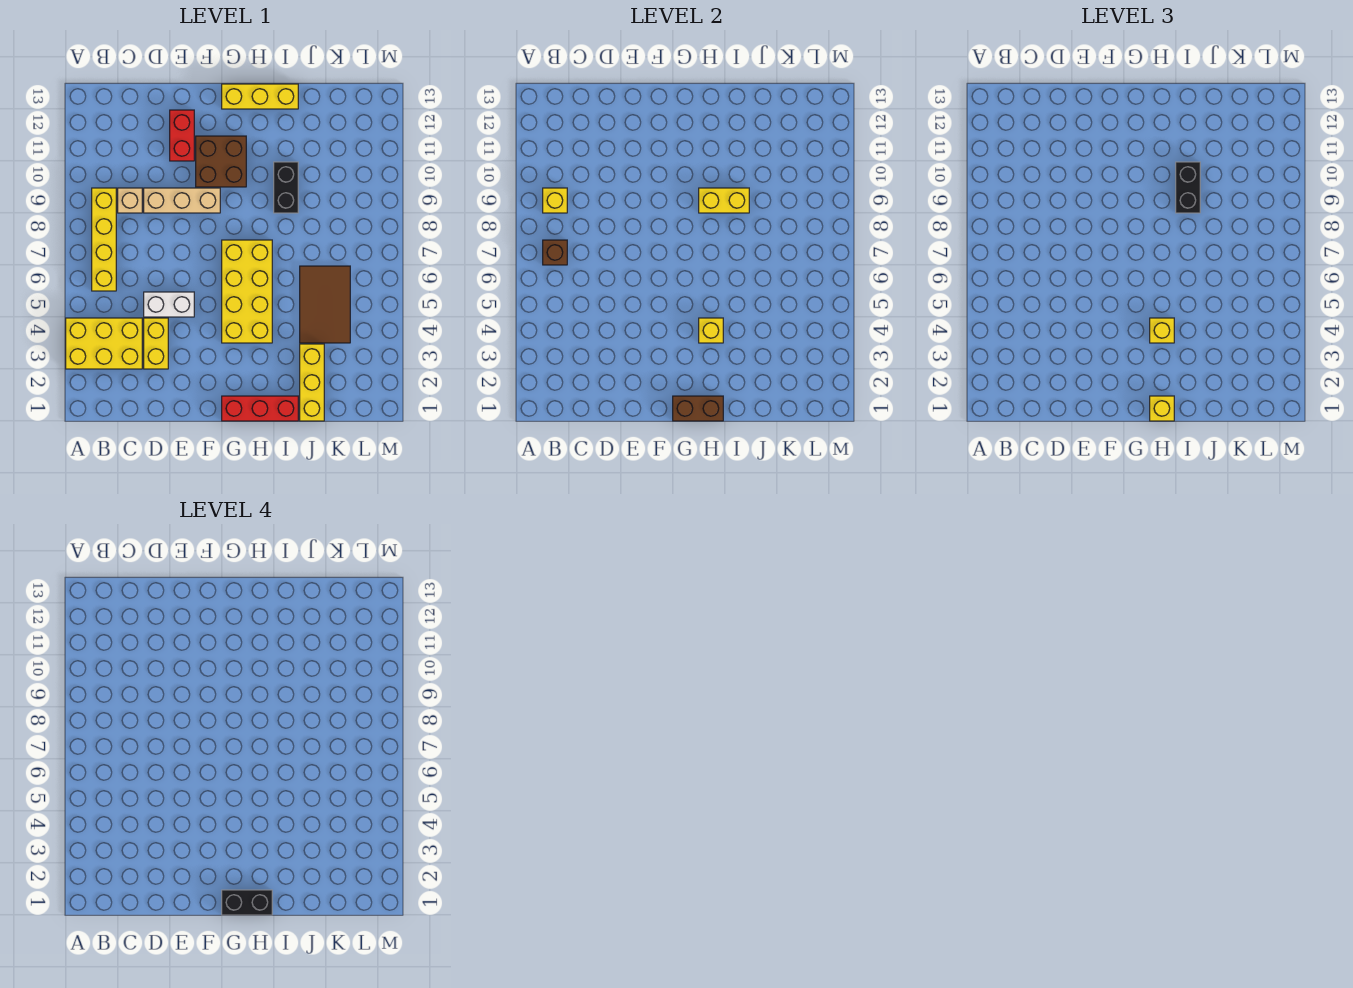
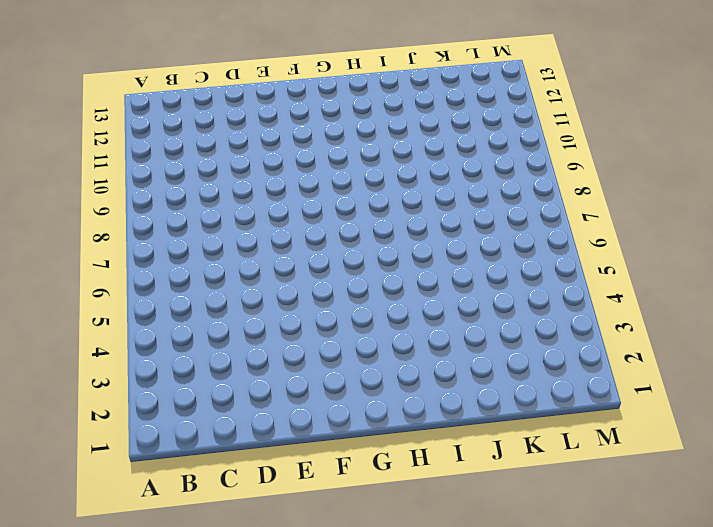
none -> yellow brick A3:C4 level 1
none -> yellow brick B6:B9 level 1
none -> tan brick C9 level 1

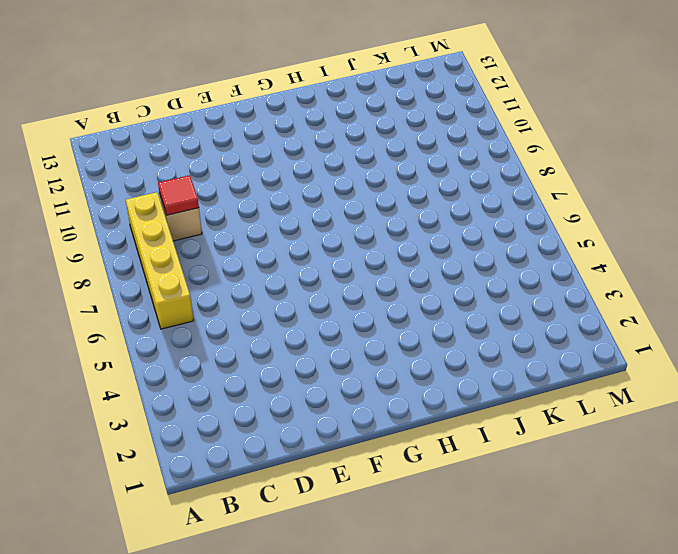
red tile C9 level 2 -> none
none -> yellow brick A3:C4 level 1
none -> yellow brick D3:D4 level 1
none -> white brick D5:E5 level 1

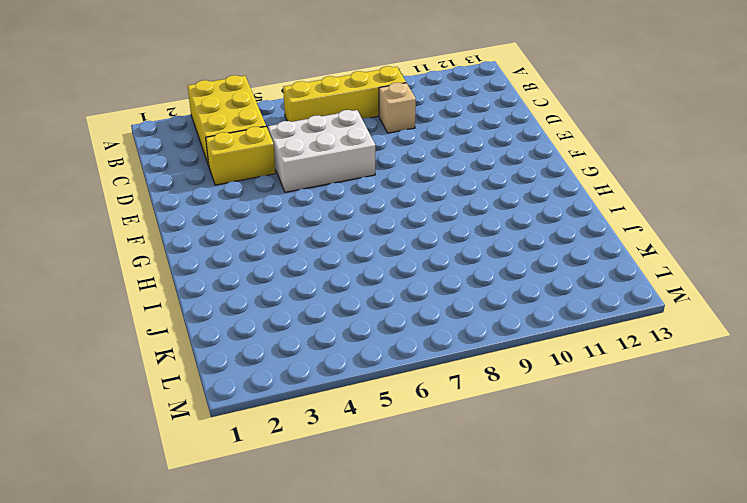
white brick D5:E7 level 1 -> white brick D5:E5 level 1
none -> tan brick D9:F9 level 1
none -> red brick E11:E12 level 1
none -> brown brick F10:G11 level 1

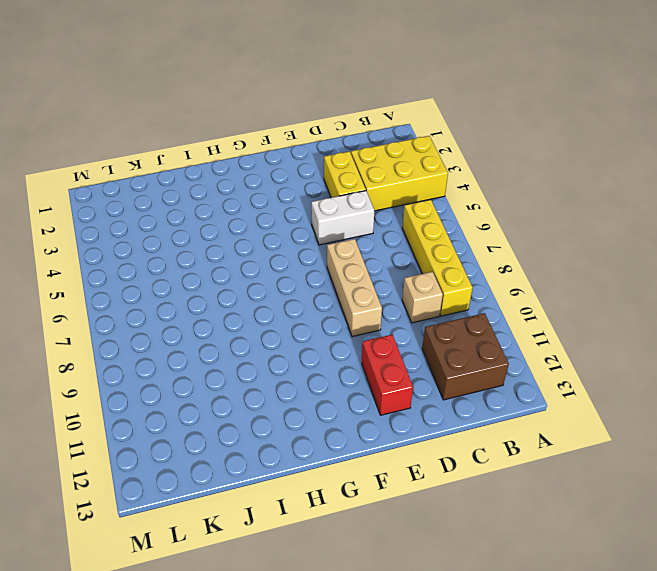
brown brick B11:C12 level 1 -> brown brick F10:G11 level 1
tan brick E7:E9 level 1 -> tan brick D9:F9 level 1
none -> red brick G1:I1 level 1
none -> yellow brick G4:H7 level 1
none -> yellow brick G13:I13 level 1

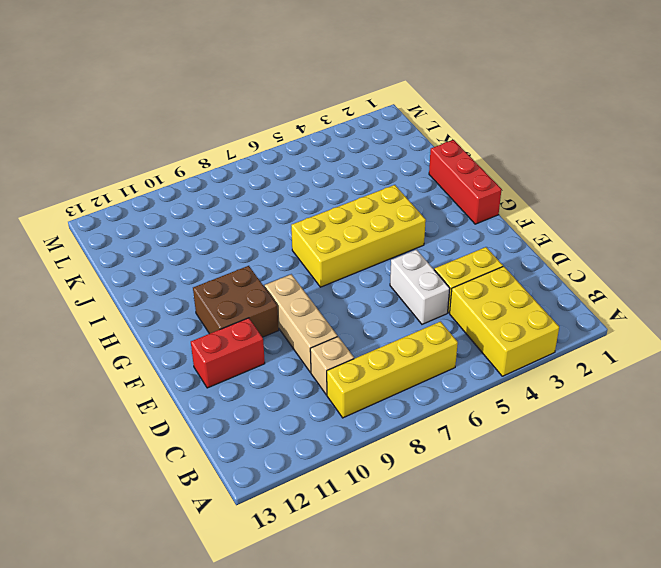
none -> yellow brick G13:I13 level 1
none -> black brick I9:I10 level 1
none -> yellow brick J1:J3 level 1

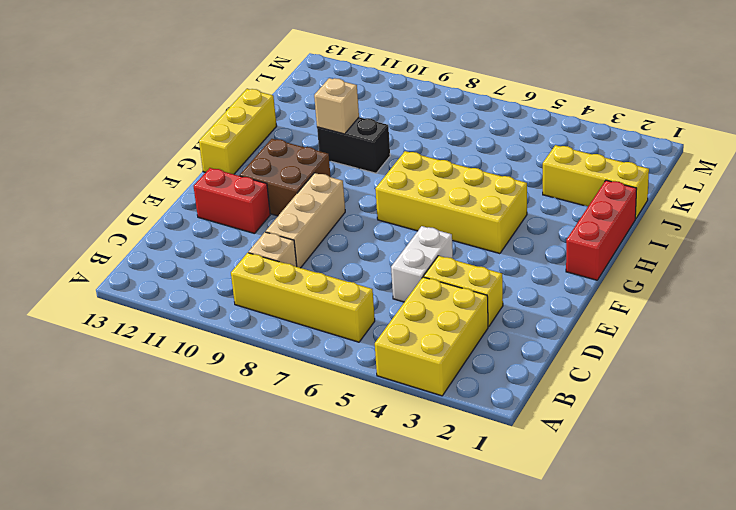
tan brick I10 level 2 -> none
none -> brown tile J4:K6 level 1
none -> brown brick B7 level 2
none -> yellow brick B9 level 2

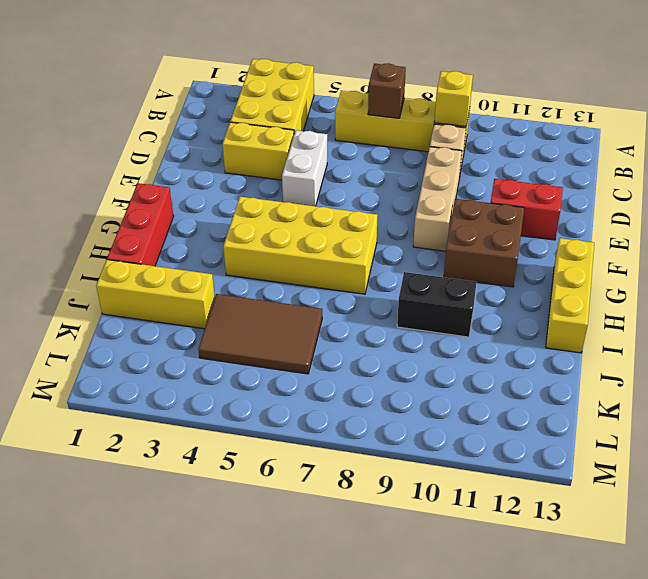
none -> brown brick G1:H1 level 2
none -> yellow brick H4 level 2
none -> yellow brick H9:I9 level 2

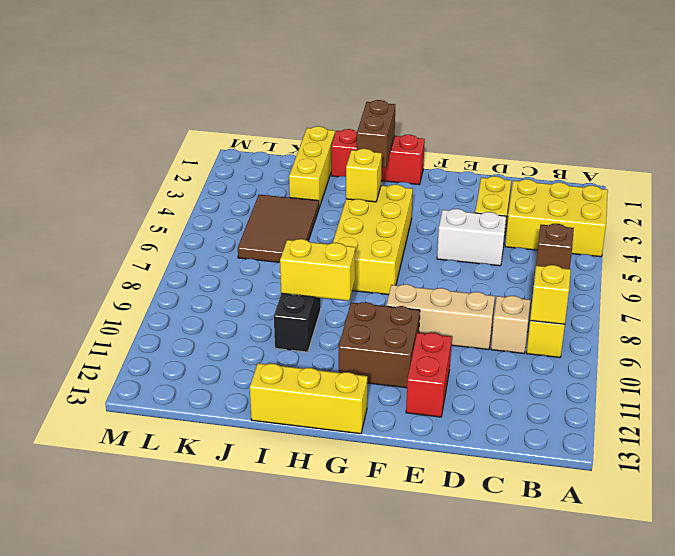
brown brick H1:H2 level 2 -> brown brick G1:H1 level 2
none -> yellow brick H1 level 3
none -> yellow brick H4 level 3
none -> black brick I9:I10 level 3

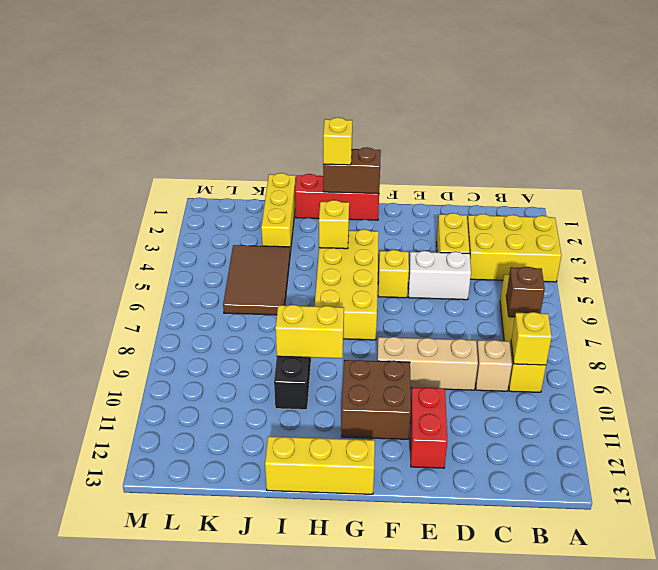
yellow brick F5 level 1 -> yellow brick H4 level 3
none -> black brick I9:I10 level 3
none -> black brick G1:H1 level 4

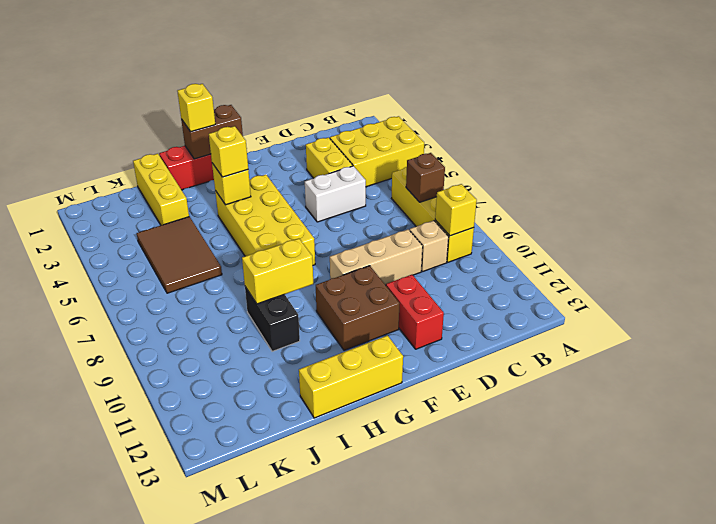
none -> black brick I9:I10 level 3
none -> black brick G1:H1 level 4

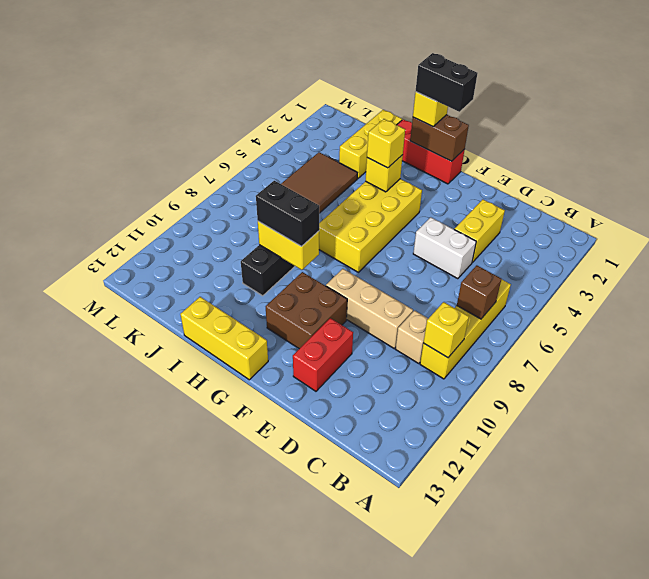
black brick H9:I9 level 3 -> black brick I9:I10 level 3
none -> yellow brick A3:C4 level 1

